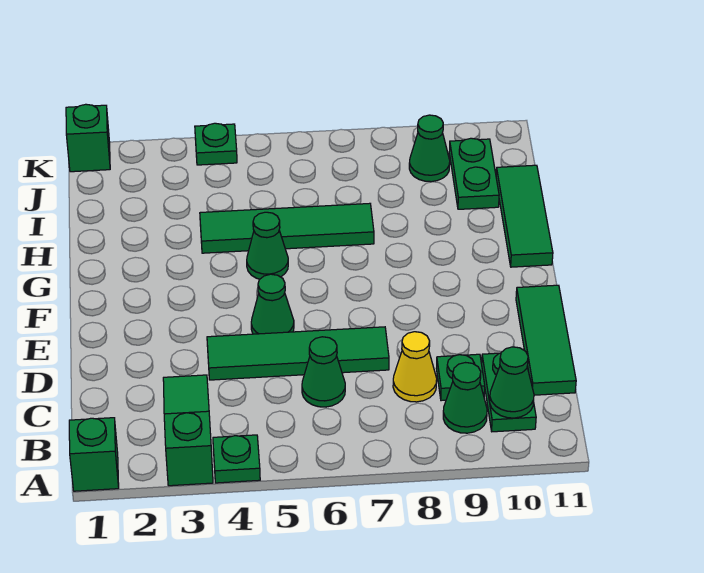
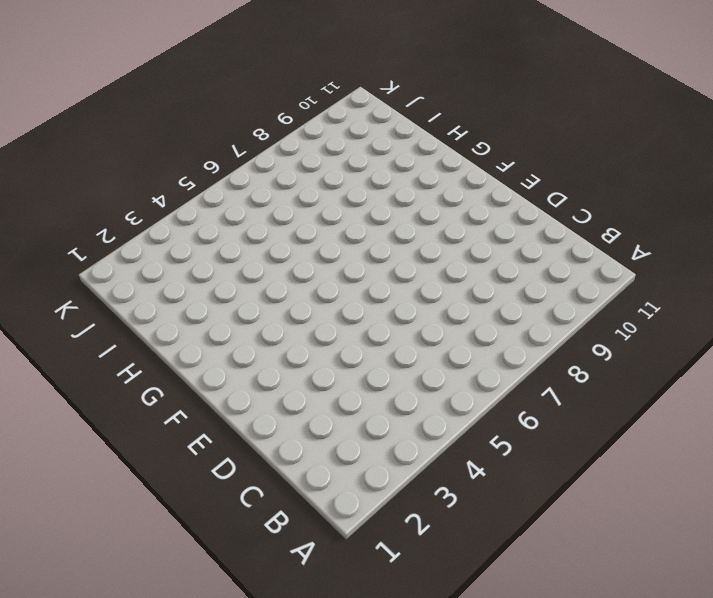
none -> green brick A1 level 1
none -> green slope A3:C3 level 1 top A
none -> green plate A4 level 1

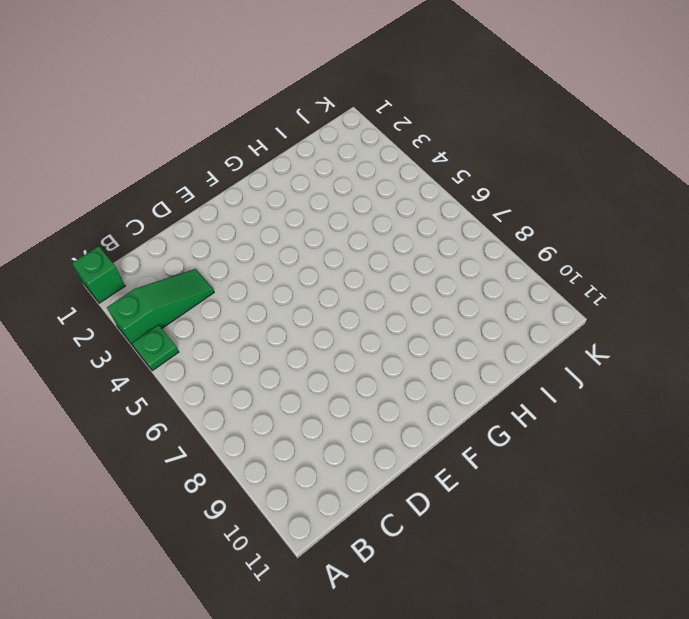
none -> green cone B9 level 1
none -> green plate B10:C10 level 1
none -> green cone C6 level 1

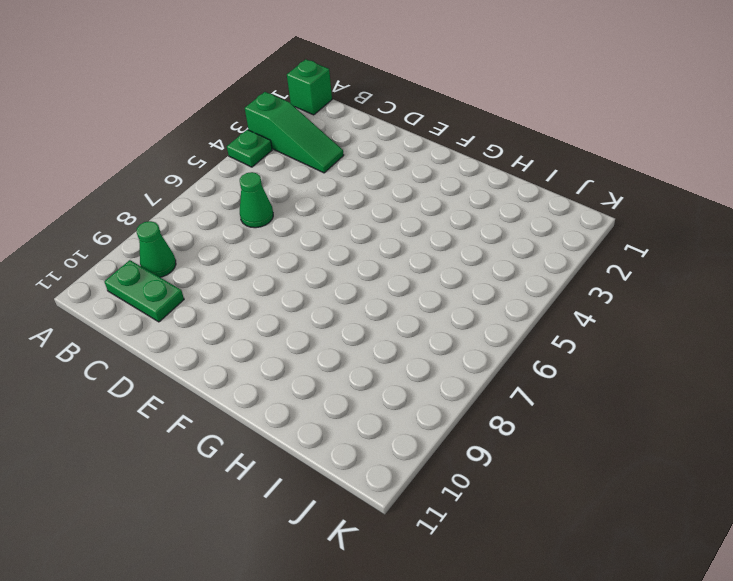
none -> yellow cone C8 level 1
none -> green plate C9 level 1
none -> green tile C11:E11 level 1

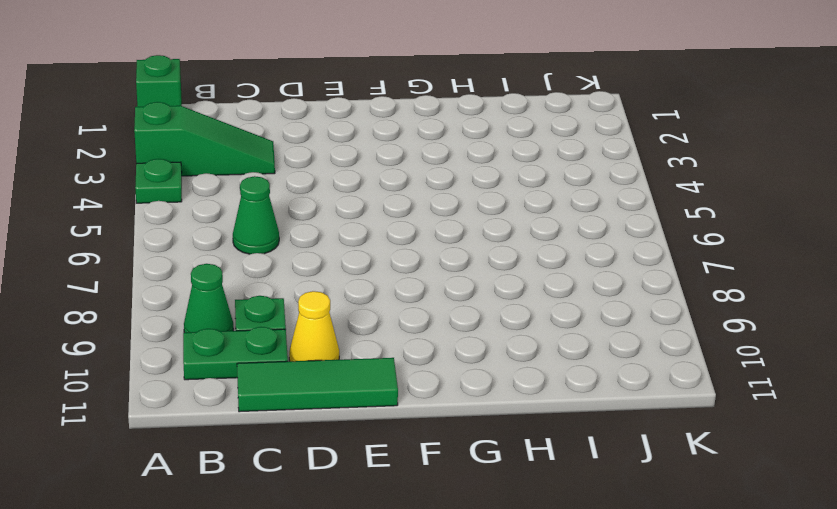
yellow cone D10 level 1 -> yellow cone C8 level 1
none -> green tile D4:D7 level 1
none -> green cone E5 level 1
none -> green cone G5 level 1

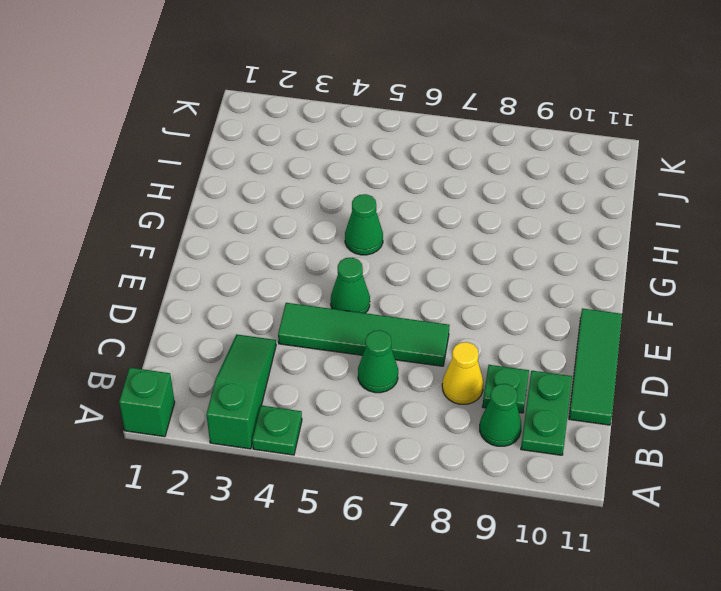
none -> green tile G11:I11 level 1
none -> green tile H4:H7 level 1
none -> green plate I10:J10 level 1

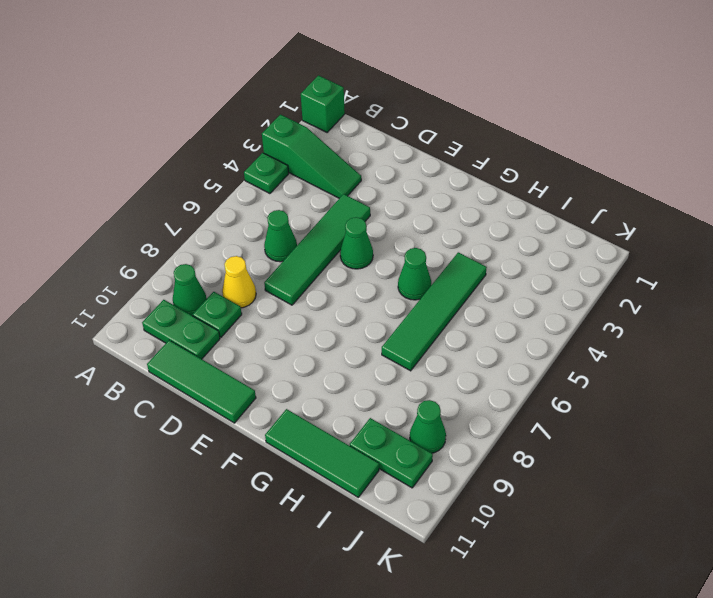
none -> green brick K1 level 1
none -> green plate K4 level 1
none -> green cone B10 level 2

